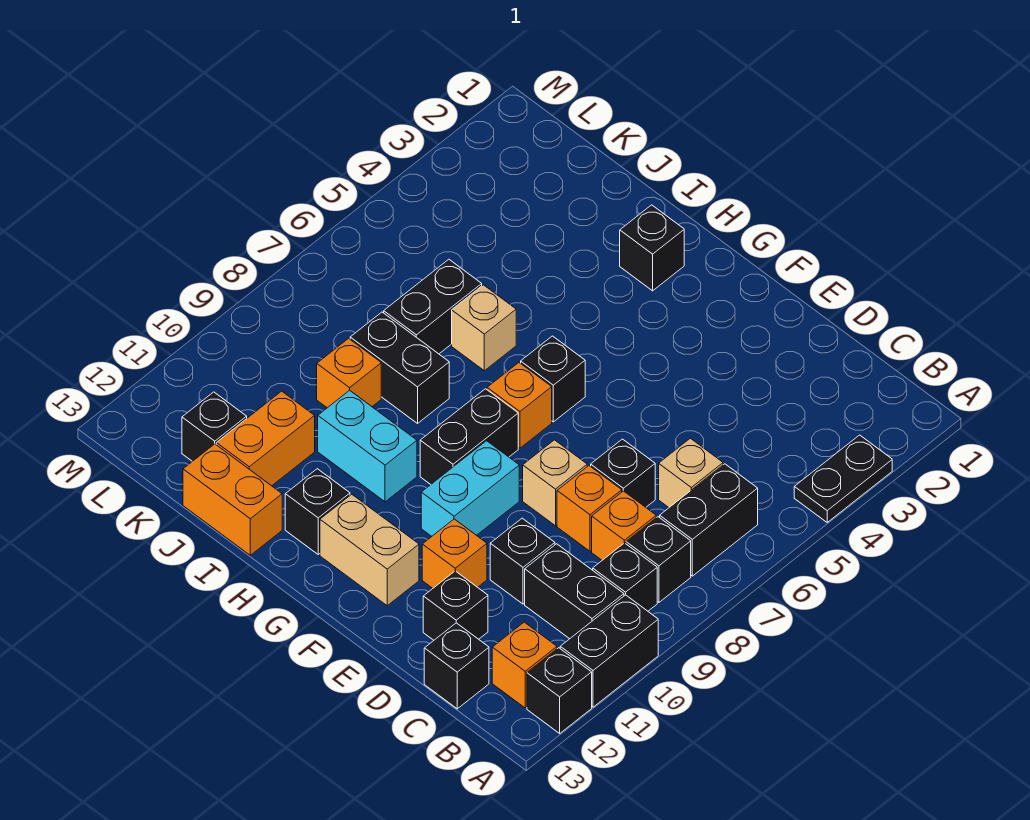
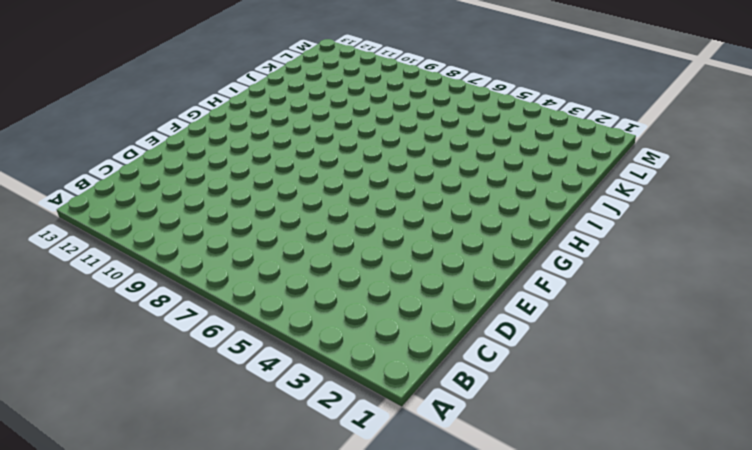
none -> black plate A3:A4 level 1
none -> black brick A10:A11 level 1
none -> black brick A12 level 1
none -> black brick B6:B7 level 1

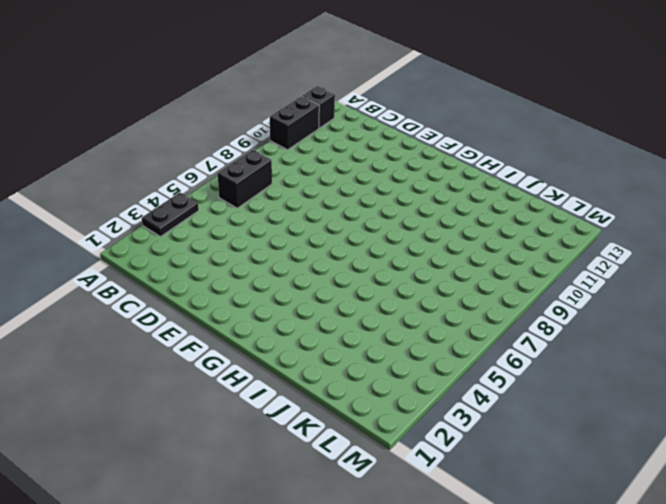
none -> black brick B8 level 1
none -> black brick B9 level 1
none -> black brick B10:C10 level 1
none -> orange brick B12 level 1

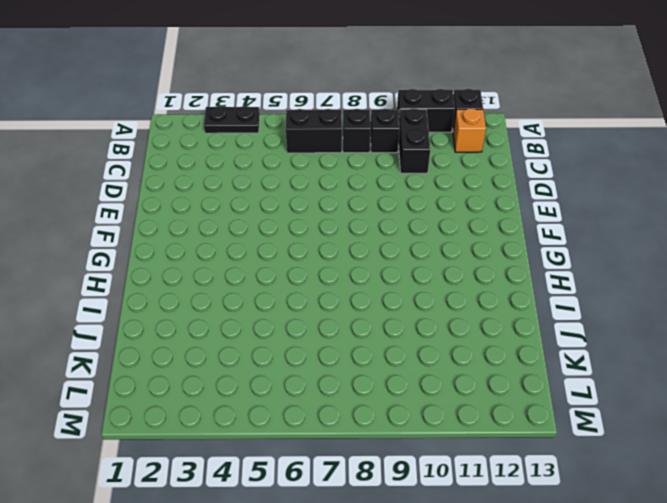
none -> tan brick C6 level 1
none -> orange brick C8 level 1
none -> black brick C13 level 1
none -> black brick D7 level 1

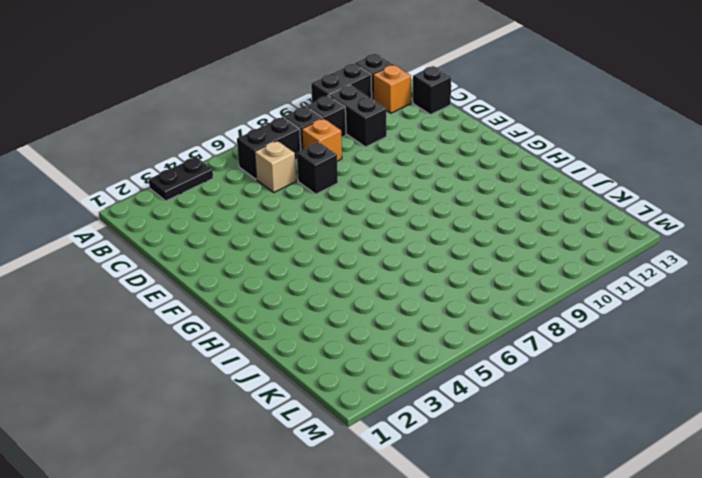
none -> orange brick D8 level 1
none -> black brick D10 level 1
none -> black brick D12 level 1
none -> tan brick E8 level 1

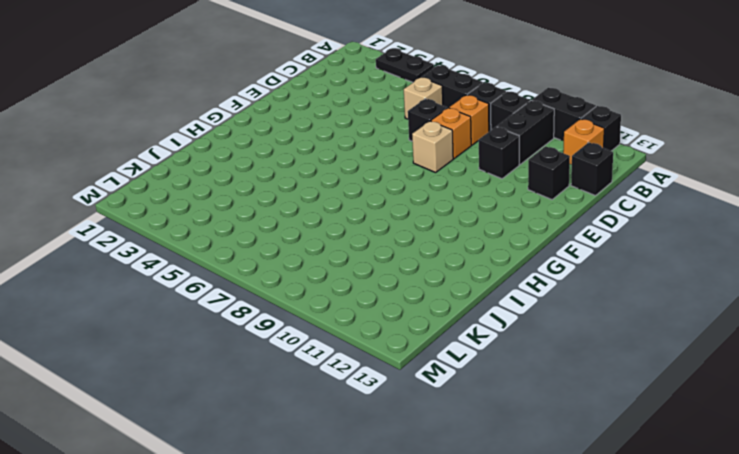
none -> orange brick E11 level 1
none -> cyan brick F9:F10 level 1
none -> tan brick F12:G12 level 1
none -> black brick G6 level 1

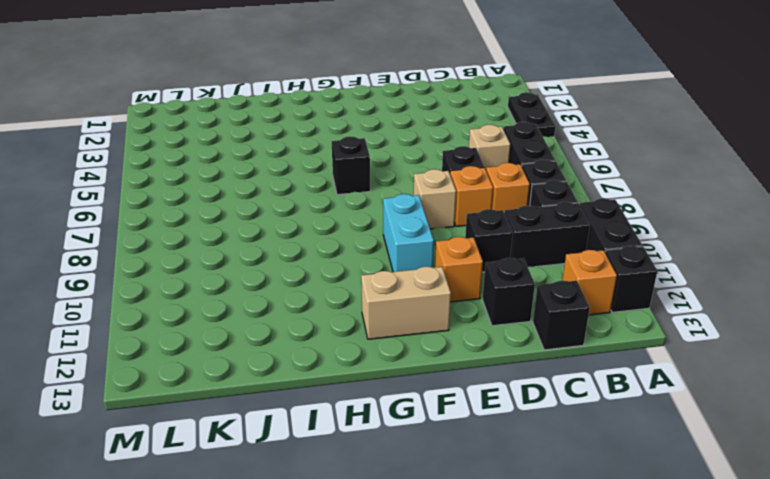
none -> orange brick G7 level 1
none -> black brick G8:G9 level 1
none -> black brick H2 level 1
none -> cyan brick H10:I10 level 1

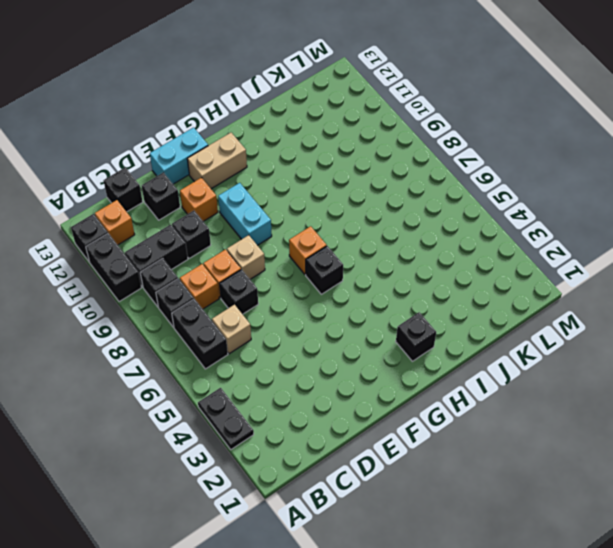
cyan brick E13:F13 level 1 -> cyan brick H10:I10 level 1
none -> black brick G8:G9 level 1
none -> black brick H12 level 1
none -> tan brick I6 level 1
none -> black brick I8:J8 level 1

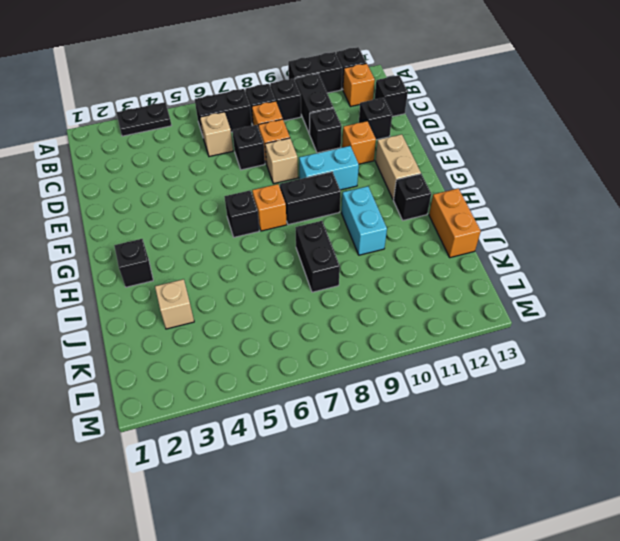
tan brick J3 level 1 -> tan brick I6 level 1
none -> black brick J6:J7 level 1
none -> orange brick J9 level 1
none -> orange brick J11:J12 level 1
none -> black brick K12 level 1

